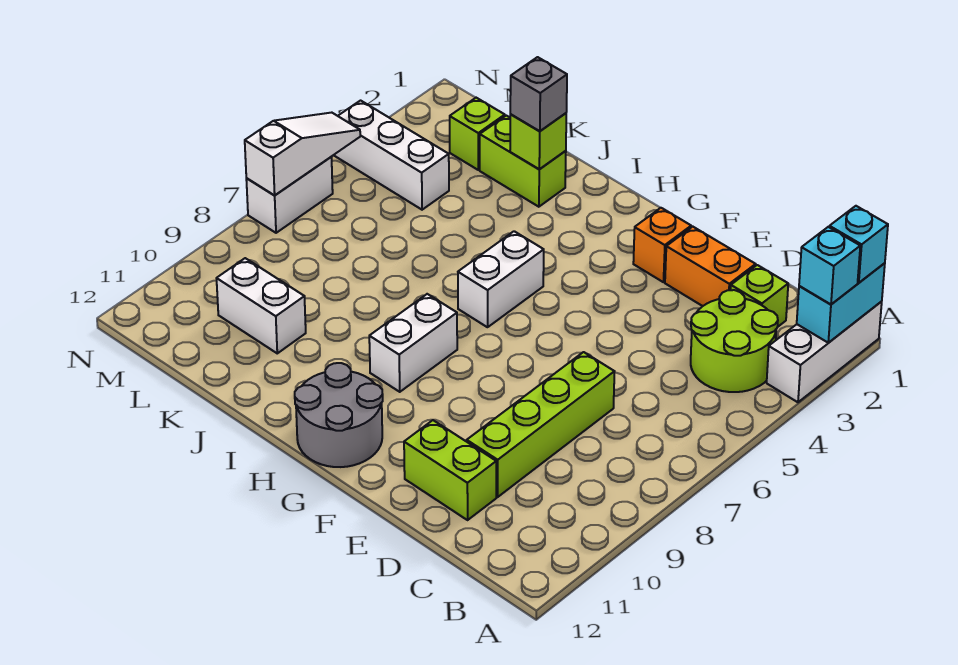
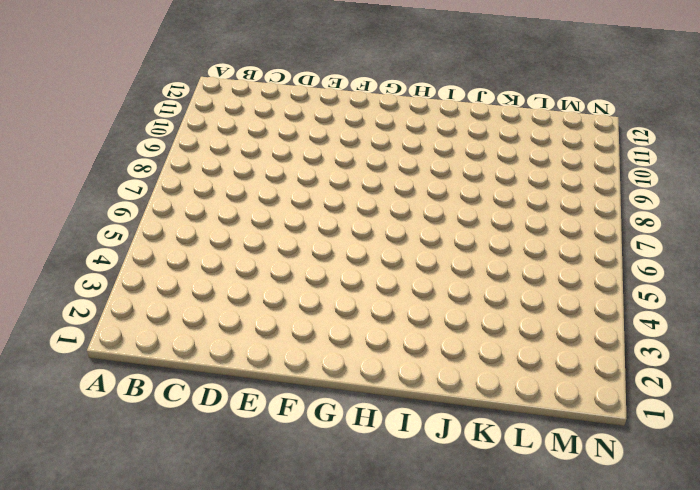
none -> white brick A1:A3 level 1
none -> lime round brick B3:C4 level 1
none -> lime brick C2 level 1

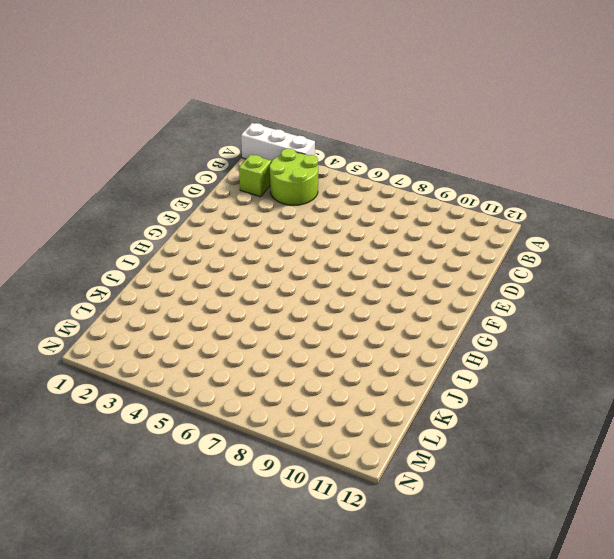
none -> orange brick D2:E2 level 1
none -> lime brick D7:D10 level 1
none -> lime brick D11:E11 level 1

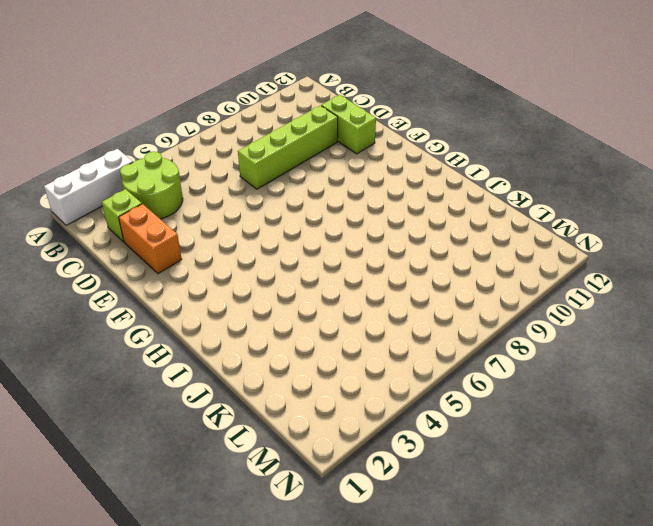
none -> orange brick F2 level 1
none -> grey round brick G11:H12 level 1
none -> white brick H5:H6 level 1

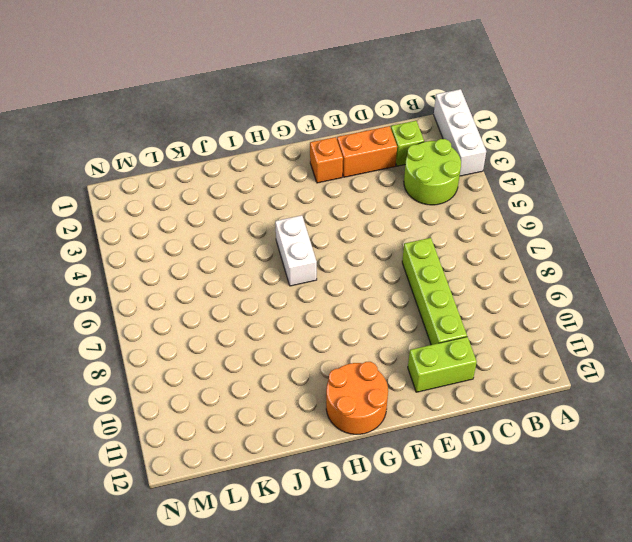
orange round brick G11:H12 level 1 -> grey round brick G11:H12 level 1
none -> white brick H8:H9 level 1
none -> lime brick J2:K2 level 1
none -> white brick K10:L10 level 1

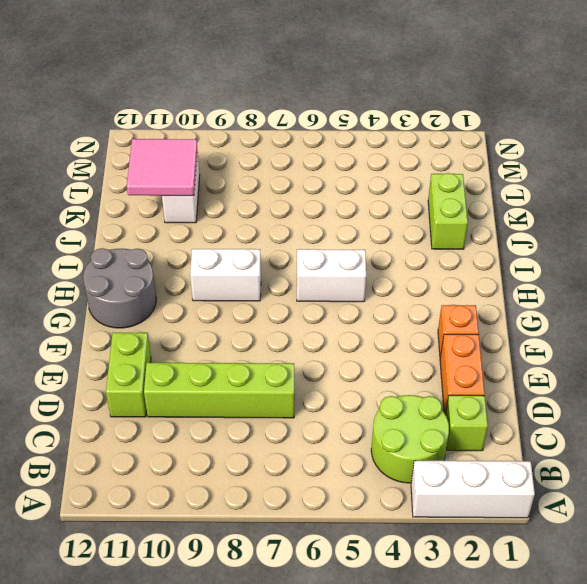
pink tile K10:L11 level 2 -> none
none -> lime brick L2 level 1
none -> white brick L4:N4 level 1
none -> white brick N6:N7 level 1

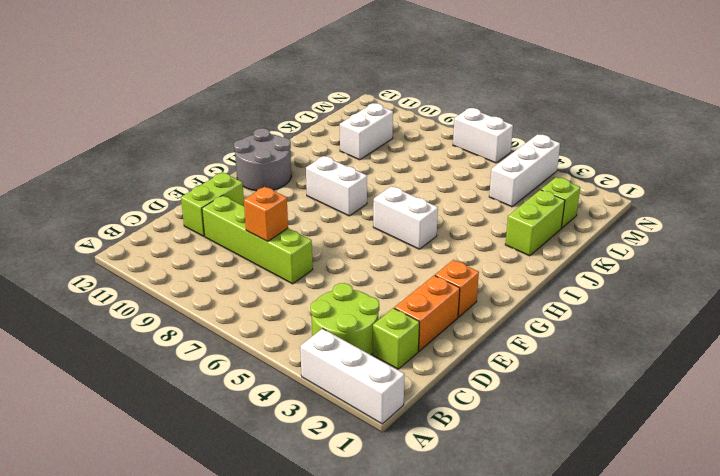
orange brick D8 level 2 -> none
none -> cyan brick A1:A2 level 2
none -> lime brick J2 level 2
none -> white slope N5:N7 level 2 top 7

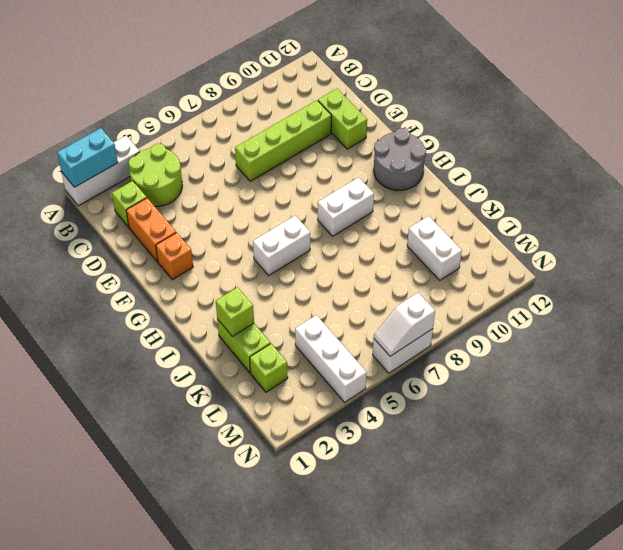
white slope N6:N7 level 2 top 7 -> white slope N5:N7 level 2 top 7
none -> cyan brick A1 level 3
none -> cyan brick A2 level 3
none -> grey brick J2 level 3

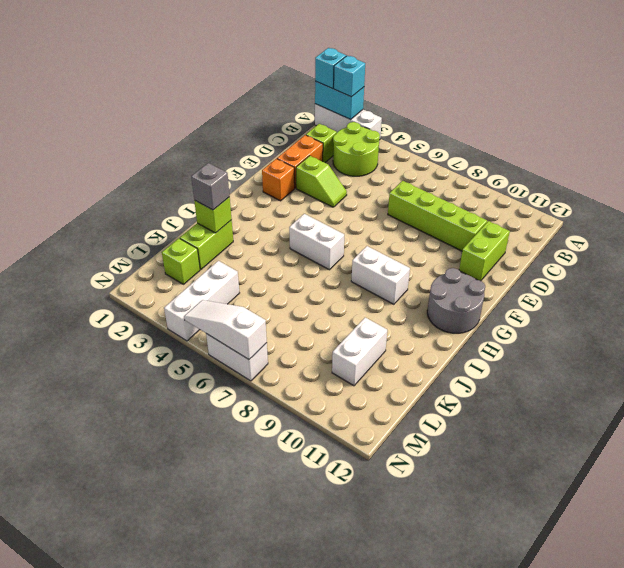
lime slope E3:E4 level 1 top 3 -> none

